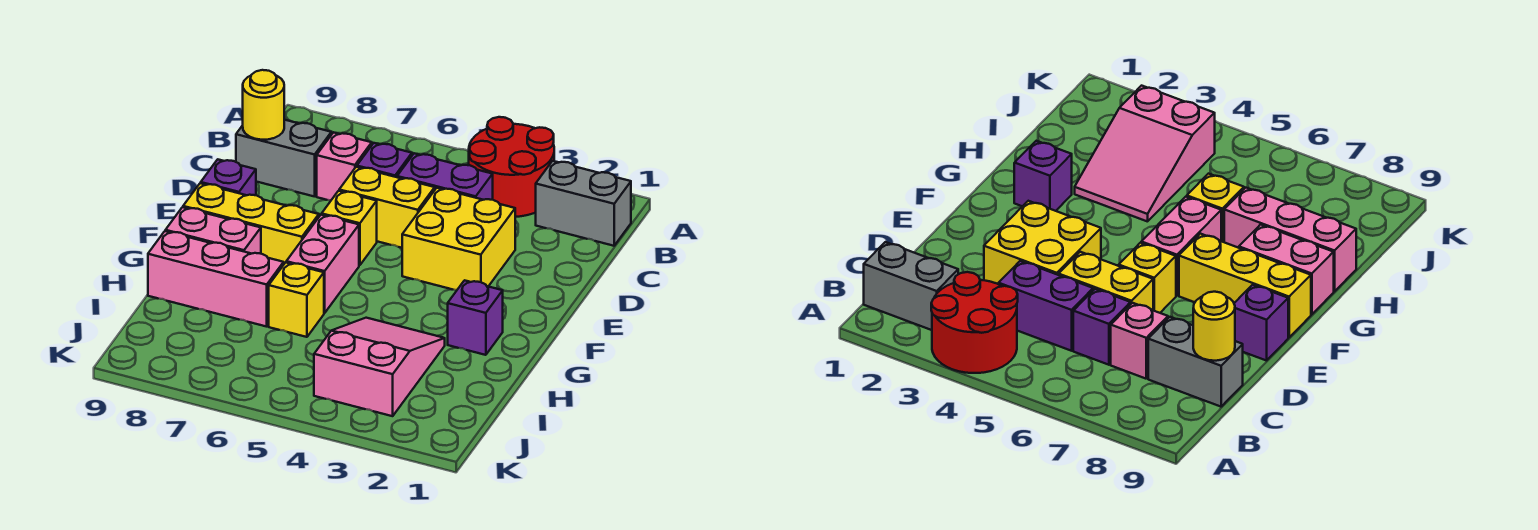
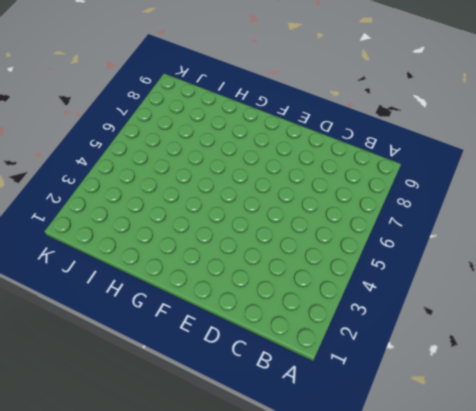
none -> red round brick A3:B4 level 1
none -> grey brick B1:B2 level 1
none -> purple brick C4:C5 level 1

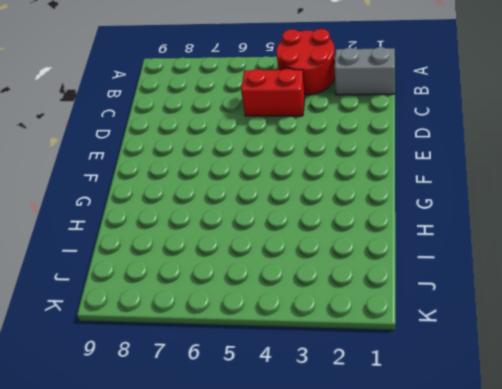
red brick C4:C5 level 1 -> purple brick C4:C5 level 1
none -> purple brick C6 level 1
none -> pink brick C7 level 1
none -> grey brick C8:C9 level 1

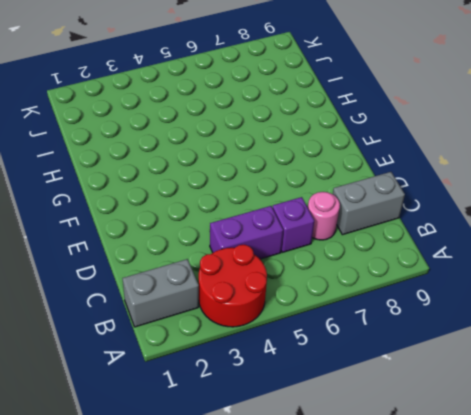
pink round brick C7 level 1 -> pink brick C7 level 1
none -> yellow brick D3:E4 level 1
none -> yellow brick D5:D6 level 1
none -> yellow brick E6 level 1

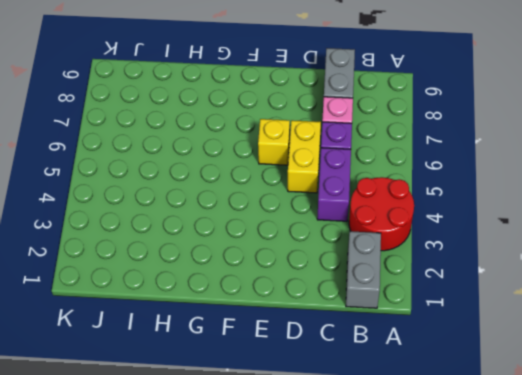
none -> yellow brick D3:E4 level 1
none -> purple brick E9 level 1
none -> pink brick F6:G6 level 1

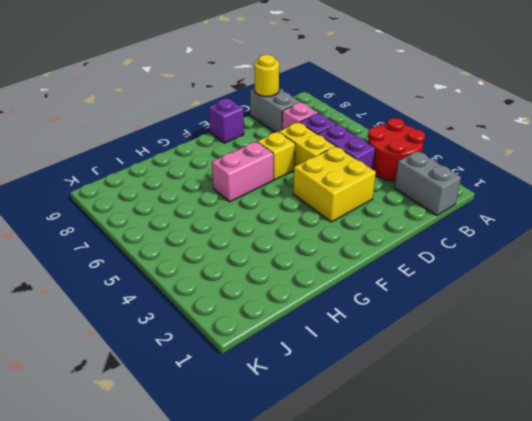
none -> yellow brick F7:F9 level 1
none -> purple brick G2 level 1
none -> pink brick G8:G9 level 1

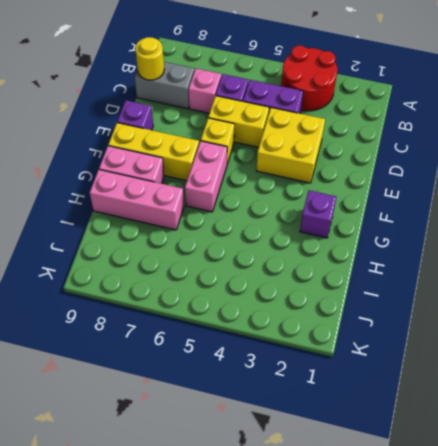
none -> grey brick B1:B2 level 1
none -> pink slope H3:J4 level 1 top J
none -> yellow brick H6 level 1

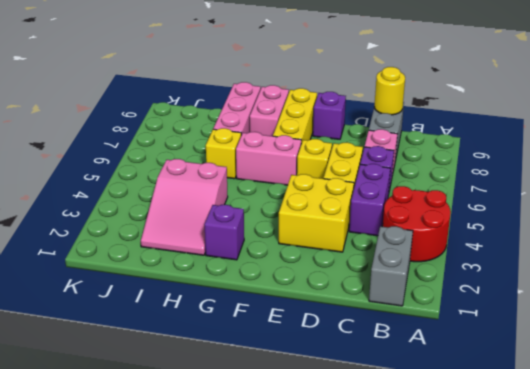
pink slope H2:I4 level 1 top 4 -> pink slope H3:J4 level 1 top J

